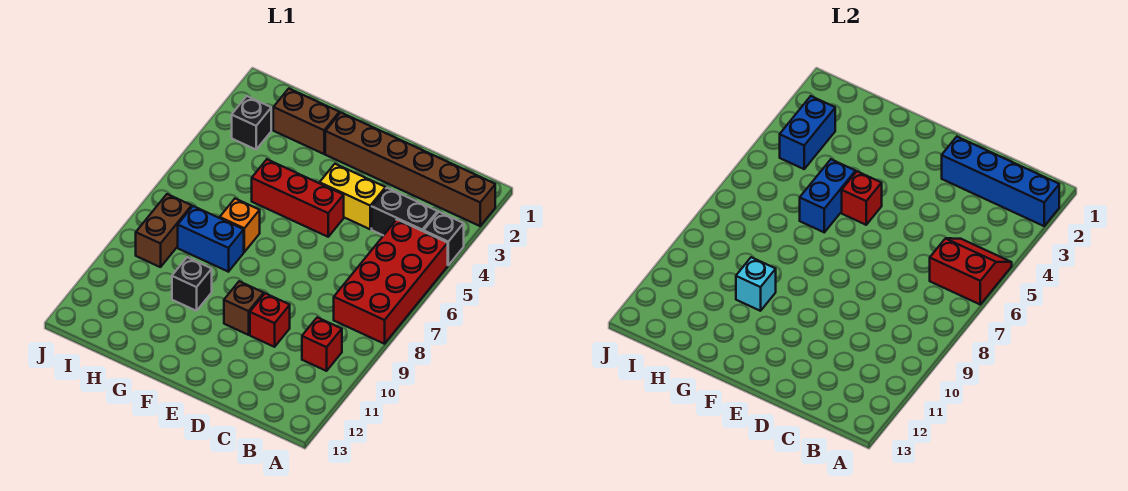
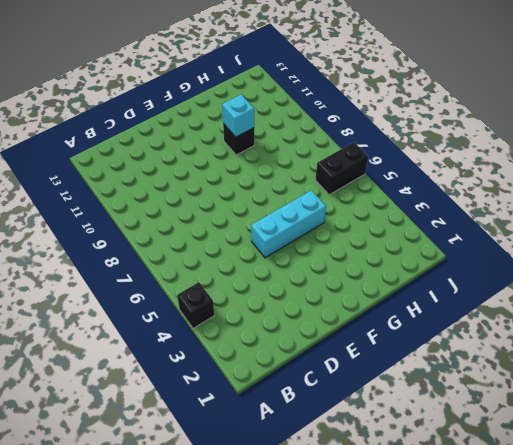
cyan brick E5:G5 level 1 -> red brick E5:G5 level 1
black brick I6:J6 level 1 -> black brick B4:C4 level 1
none -> brown brick A2:F2 level 1
none -> red brick A5:B8 level 1
none -> red brick B10 level 1

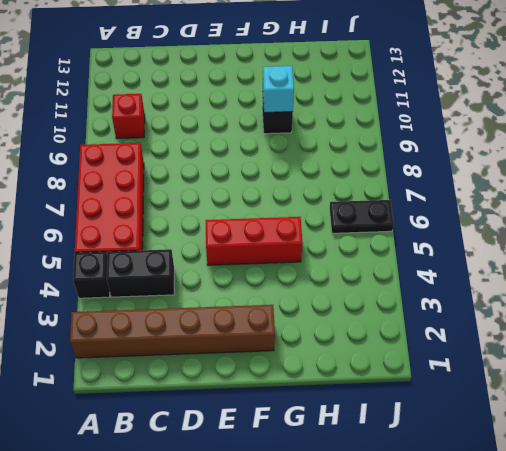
black plate I6:J6 level 1 -> none
none -> yellow brick D4:E4 level 1
none -> red brick D10 level 1
none -> brown brick E10 level 1

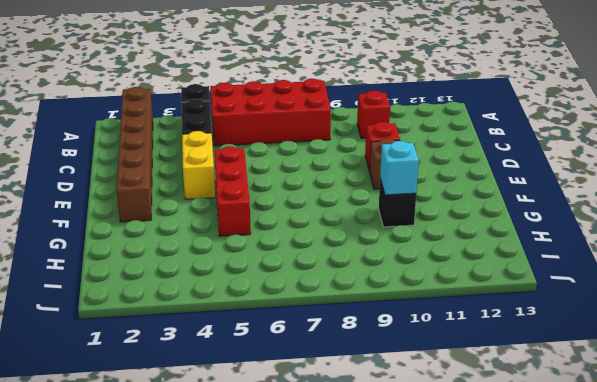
none -> brown brick G2:H2 level 1
none -> orange brick G7 level 1
none -> blue brick G8:H8 level 1

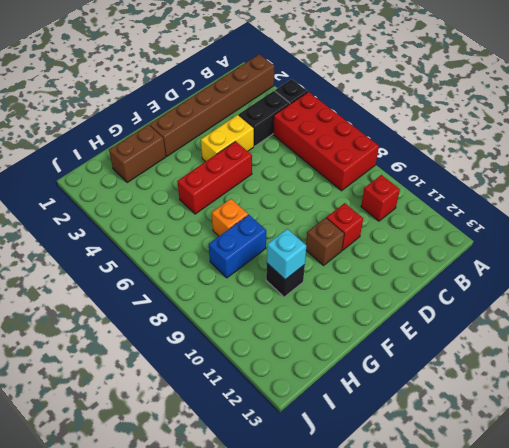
none -> black brick I3 level 1
none -> brown brick I8:I9 level 1
none -> blue brick A2:D2 level 2

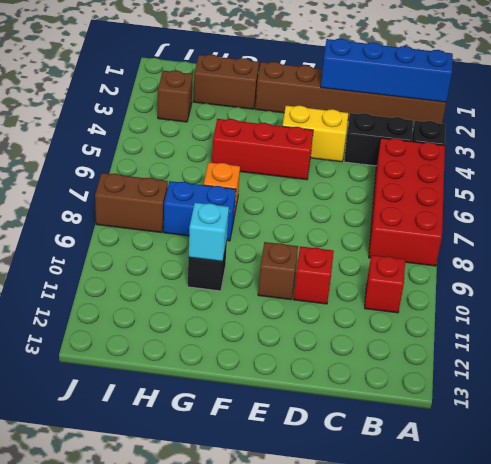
brown brick I3 level 1 -> black brick I3 level 1
brown brick I8:J8 level 1 -> brown brick I8:I9 level 1
none -> red slope A5:B6 level 2 top 6
none -> red brick F5 level 2
none -> blue brick G5:G6 level 2

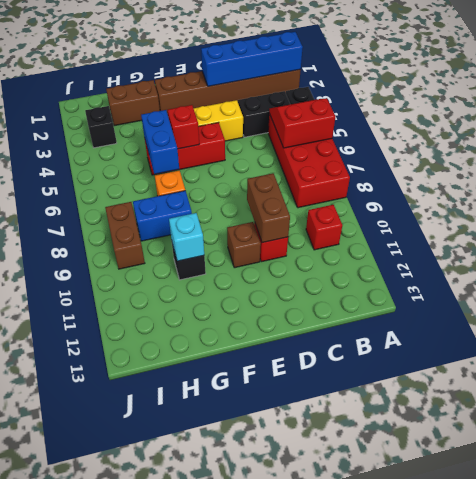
brown brick D9:D10 level 2 -> none
none -> blue brick I3:I4 level 2

